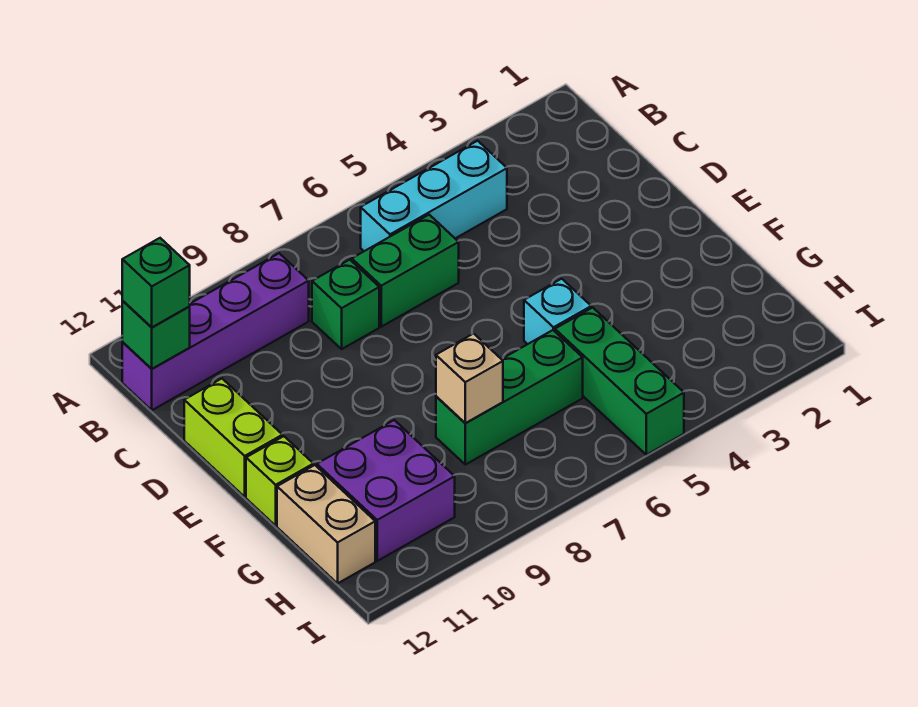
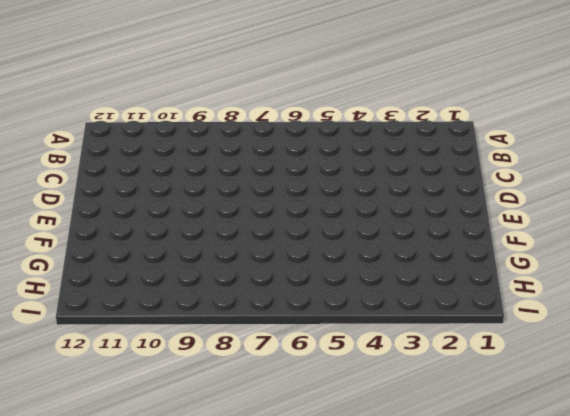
none -> cyan brick B4:B6 level 1
none -> purple brick B9:B12 level 1
none -> green brick C6:C7 level 1

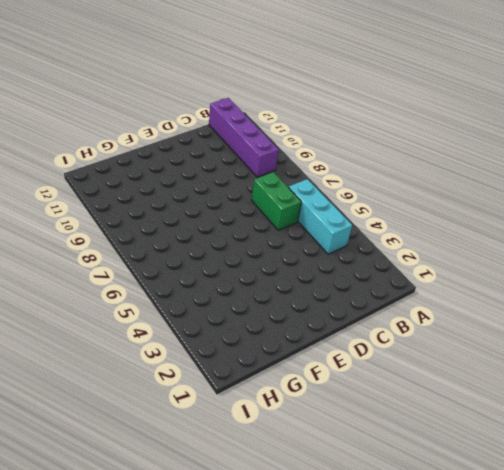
none -> green brick C8 level 1
none -> lime brick D12:E12 level 1
none -> cyan brick F5 level 1

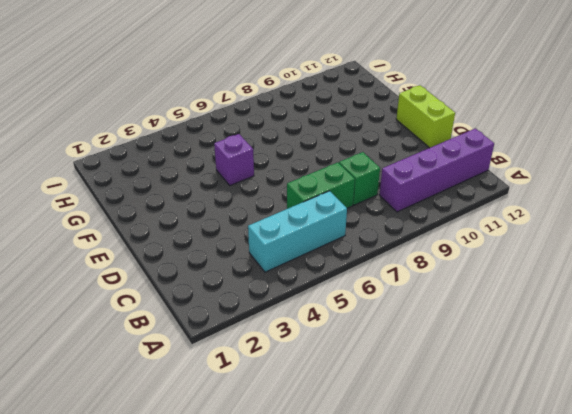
purple brick F5 level 1 -> cyan brick F5 level 1
none -> lime brick F12 level 1
none -> green brick G5:I5 level 1
none -> green brick G6:G8 level 1

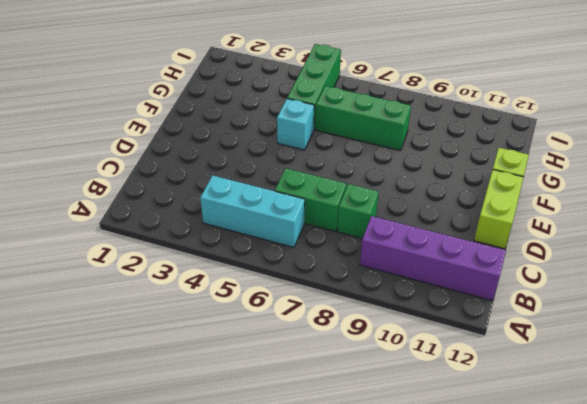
none -> purple brick G10:H11 level 1
none -> tan brick G12:H12 level 1
none -> green brick B12 level 2

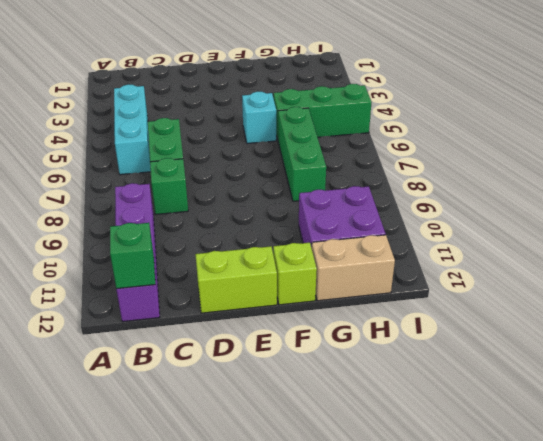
none -> tan brick G8 level 2
none -> green brick B12 level 3

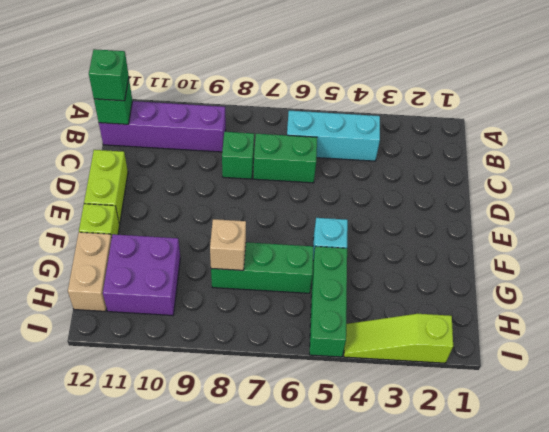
lime slope I2:I4 level 1 top 2 -> none

